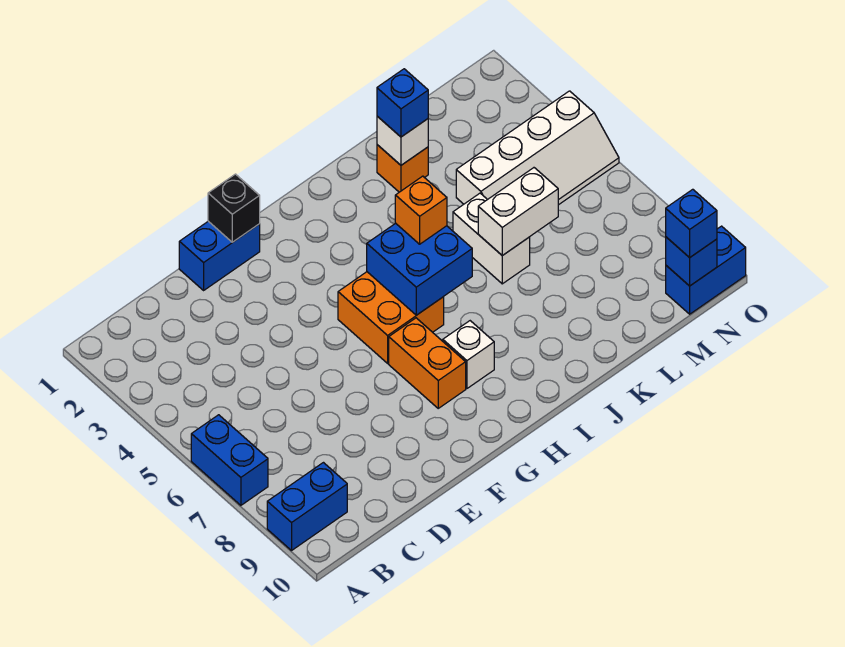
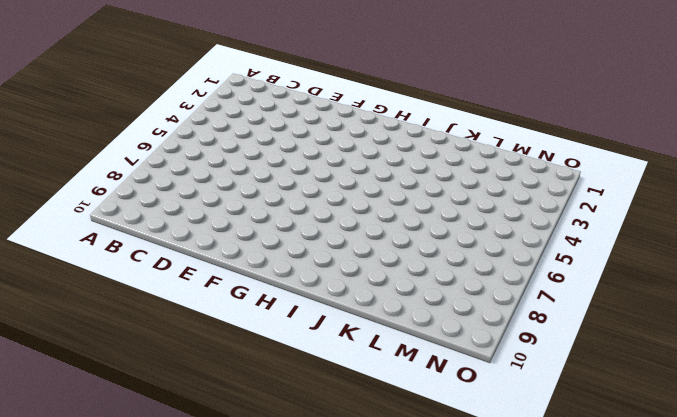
none -> blue brick A6:A7 level 1
none -> blue brick A9:B9 level 1
none -> blue brick E1:F1 level 1

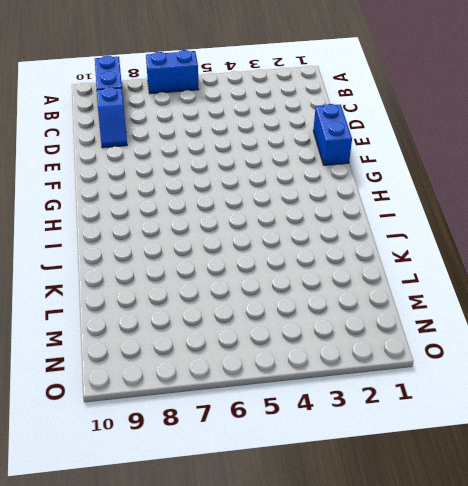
blue slope C9:D9 level 1 top C -> none
none -> orange brick G5:H6 level 1
none -> orange brick G7:G8 level 1
none -> white brick H8 level 1

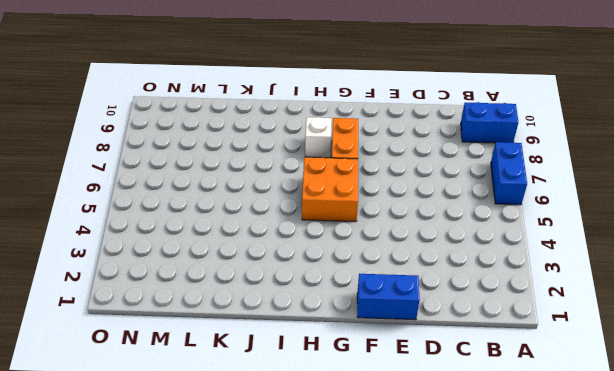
none -> orange brick K2 level 1
none -> white brick K5:K6 level 1
none -> white slope L4:O5 level 1 top 4

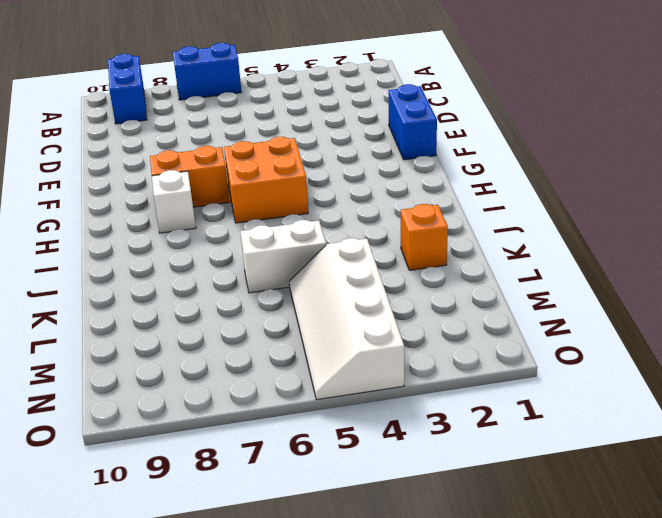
none -> blue brick N10:O10 level 1
none -> black brick F1 level 2
none -> blue brick H5:I6 level 2

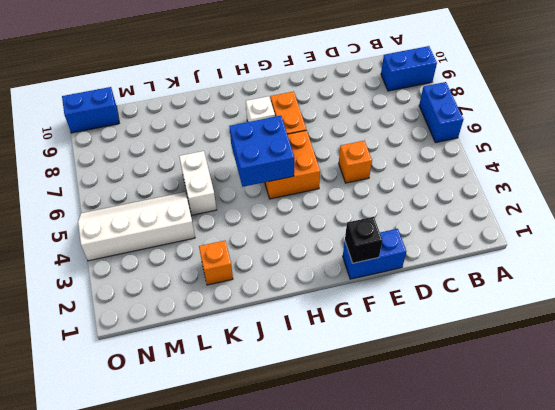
orange brick E5 level 1 -> orange brick I5 level 3
none -> white brick K2 level 2
none -> white brick K6:L6 level 2
none -> blue brick N10 level 2

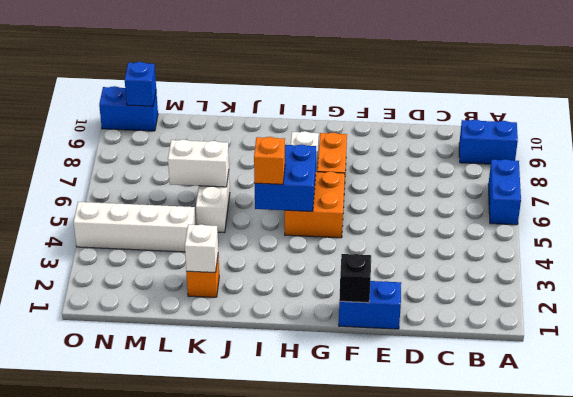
none -> blue brick K2 level 3
none -> blue brick N10 level 3

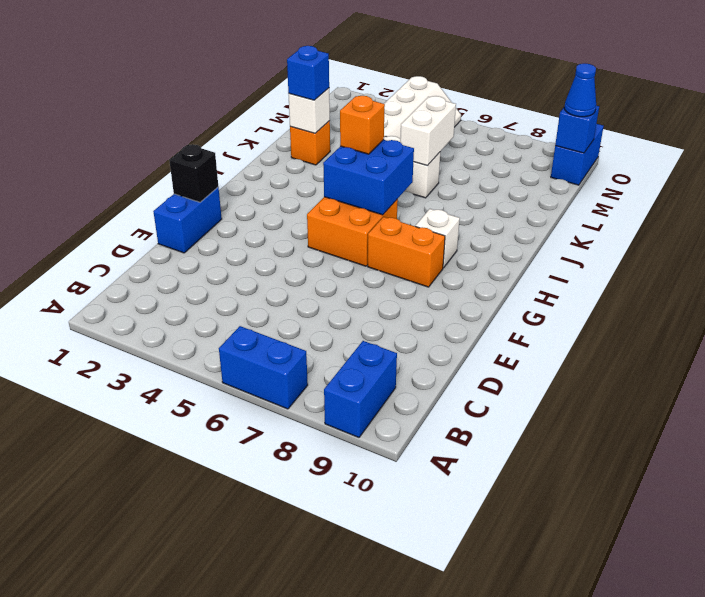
blue cone N10 level 3 -> blue brick N10 level 3

